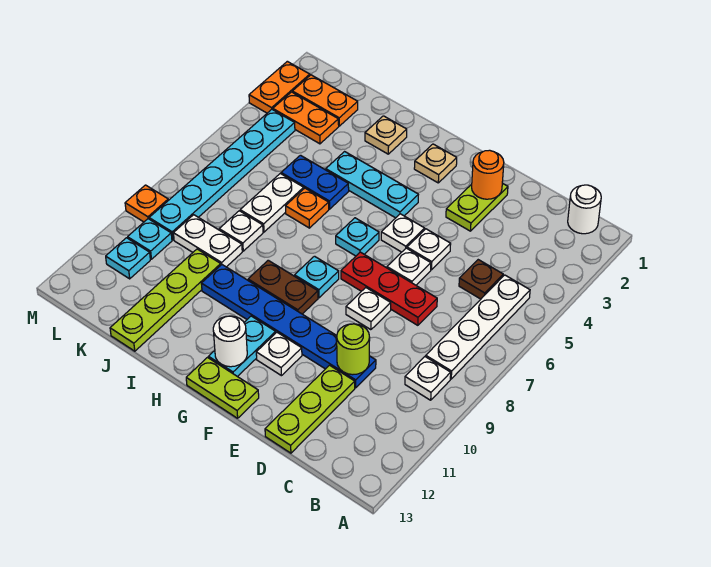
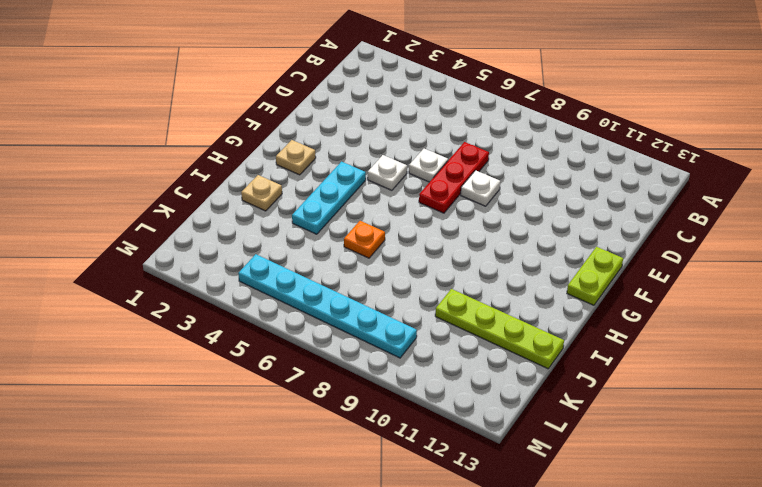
none -> white round brick B1 level 1
none -> white plate B5:B8 level 1
none -> white plate B9 level 1
none -> brown plate C5 level 1

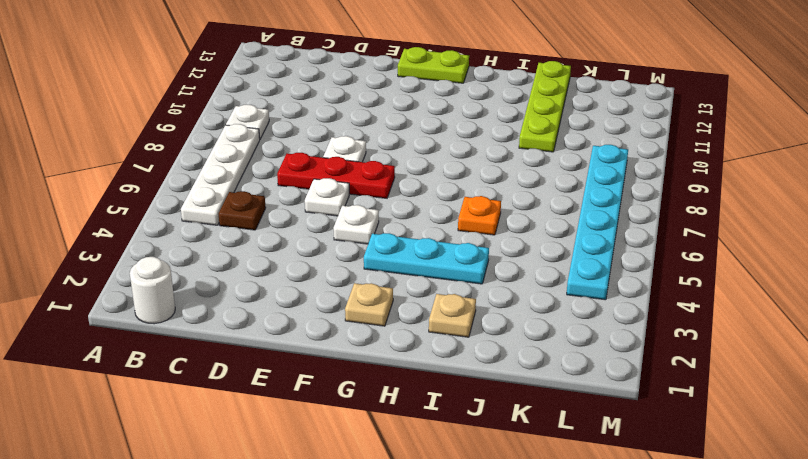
none -> blue plate D10:I10 level 1
none -> lime plate D11:D13 level 1
none -> lime plate E2:E3 level 1
none -> white plate E5 level 1

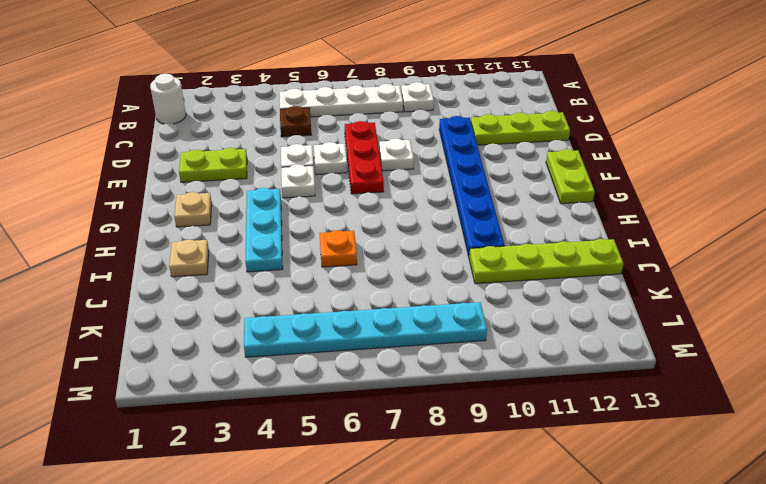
none -> white plate F11 level 1
none -> cyan plate G6 level 1
none -> cyan plate G8 level 1
none -> brown plate G9:H9 level 1

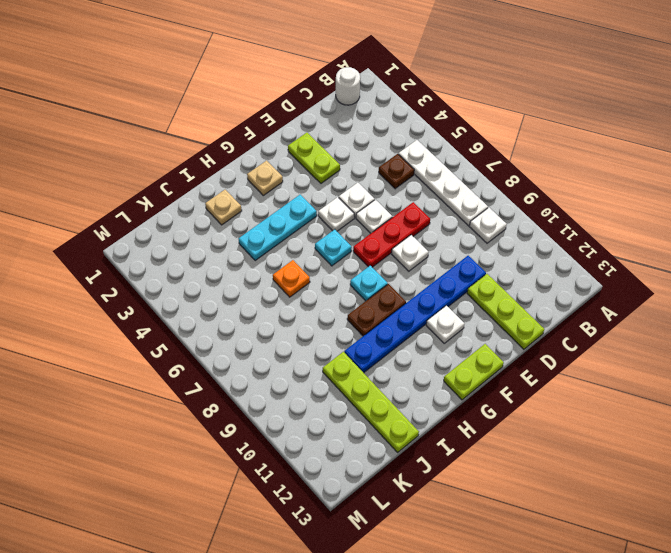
none -> cyan plate G11:G12 level 1
none -> blue plate I5:J5 level 1
none -> white plate J6:J7 level 1
none -> white plate J8 level 1

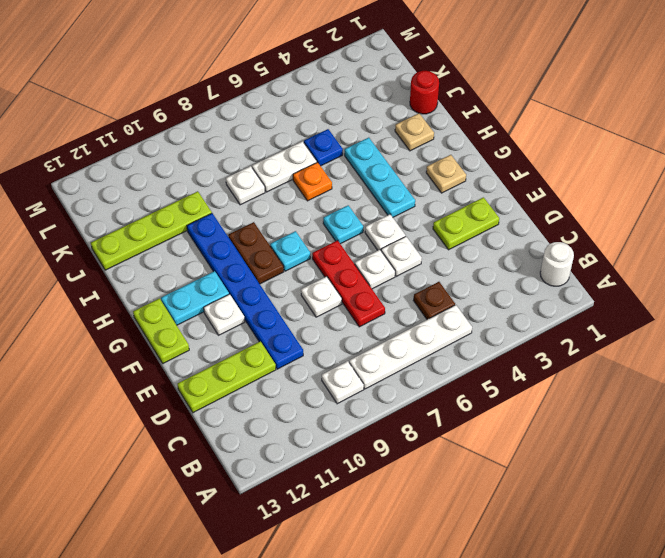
red round brick J1 level 1 -> none
blue plate J5 level 1 -> blue plate I5:J5 level 1
none -> white plate J9:K9 level 1
none -> orange plate K2:L2 level 1
none -> orange plate K3:L3 level 1
none -> cyan plate L4:L9 level 1

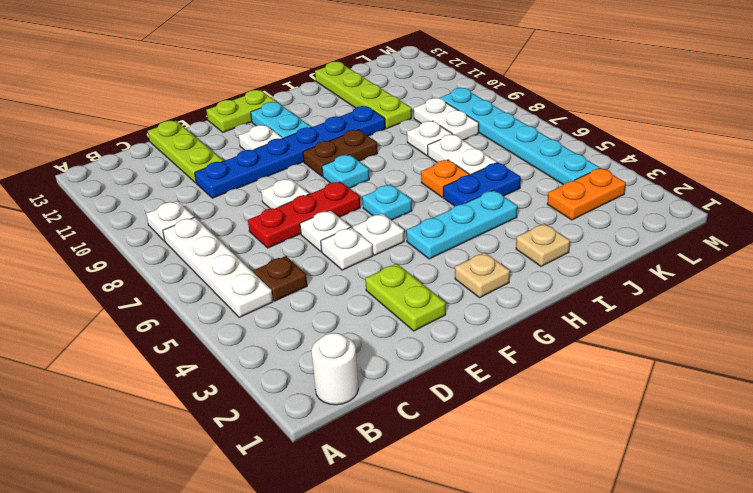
white plate K8:K9 level 1 -> white plate J9:K9 level 1
none -> orange plate K2:L2 level 1
none -> cyan plate L10 level 1
none -> cyan plate L11 level 1
none -> orange plate M2:M3 level 1

